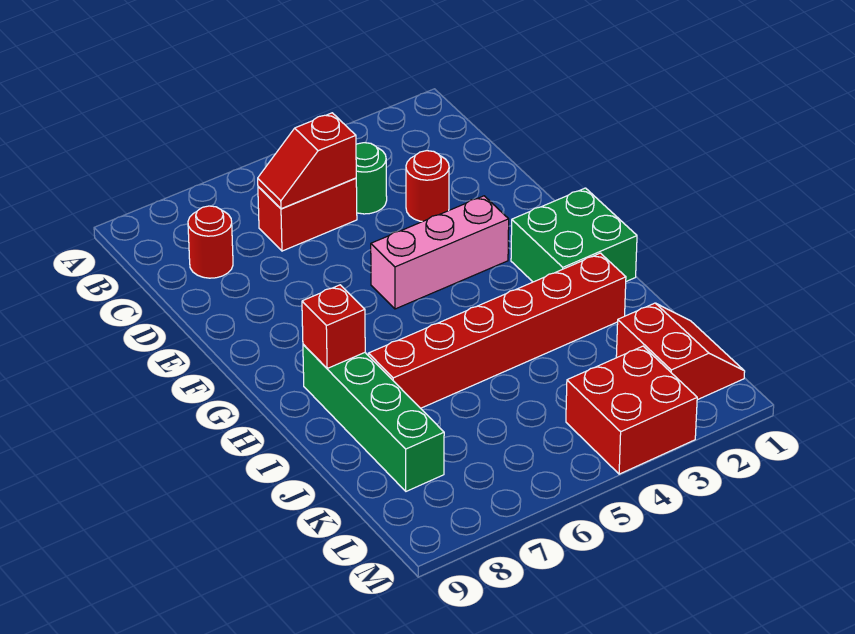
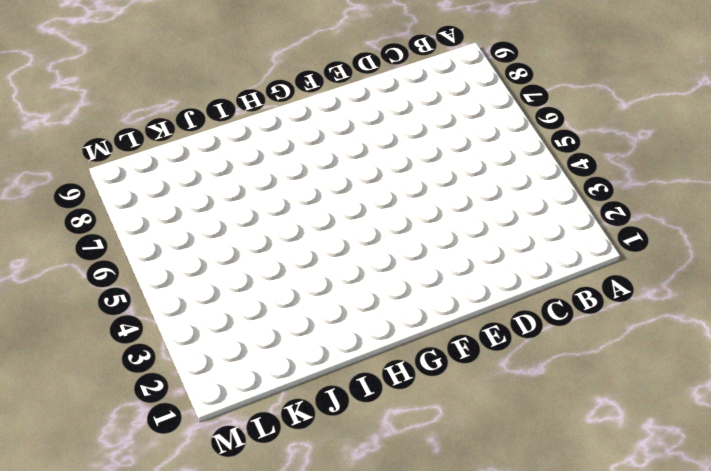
none -> green round brick C4 level 1
none -> red brick C5:C6 level 1
none -> red round brick C8 level 1

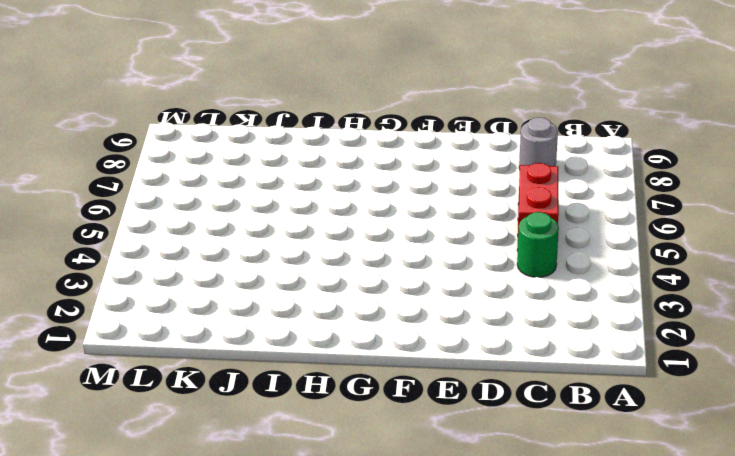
grey round brick C8 level 1 -> red round brick C8 level 1
none -> red round brick D3 level 1
none -> pink brick F3:F5 level 1
none -> green brick G1:H2 level 1

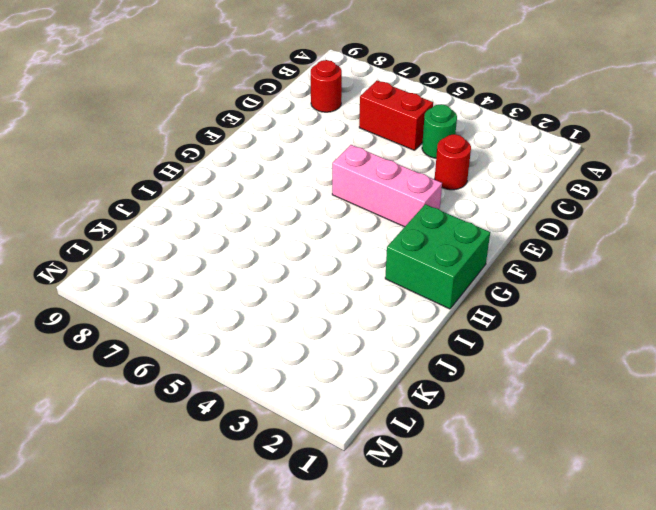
none -> green brick H8:K8 level 1
none -> red brick I2:I7 level 1
none -> red slope K1:L2 level 1 top 2

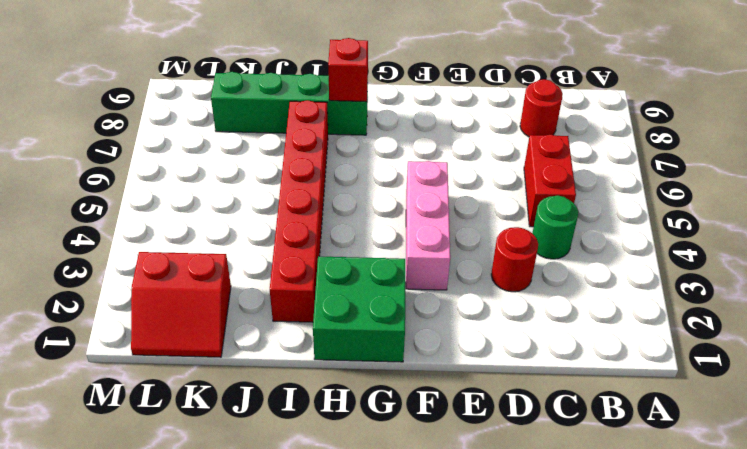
none -> red brick L3:M4 level 1
none -> red slope C5:C6 level 2 top 5

